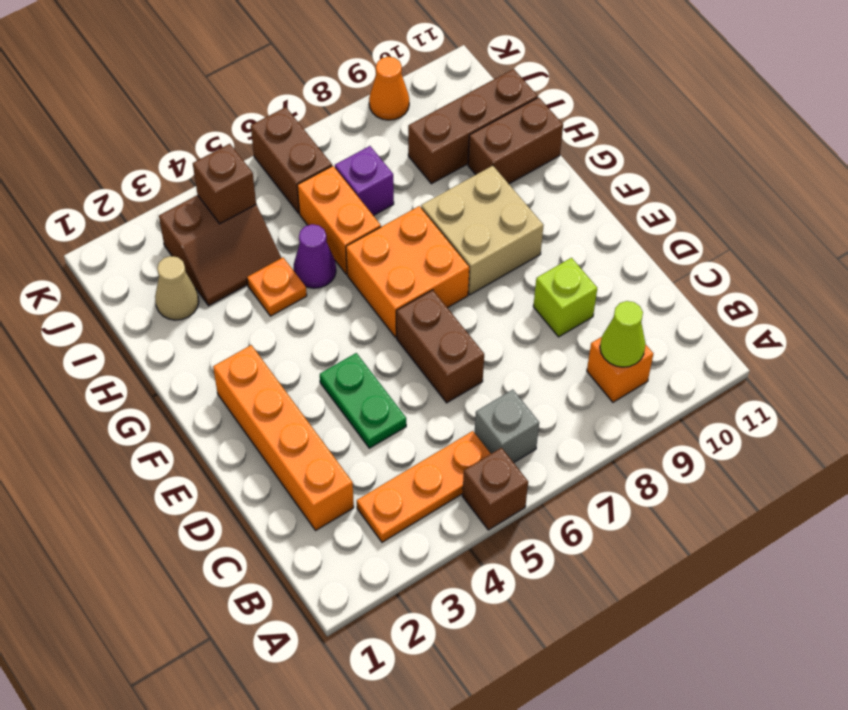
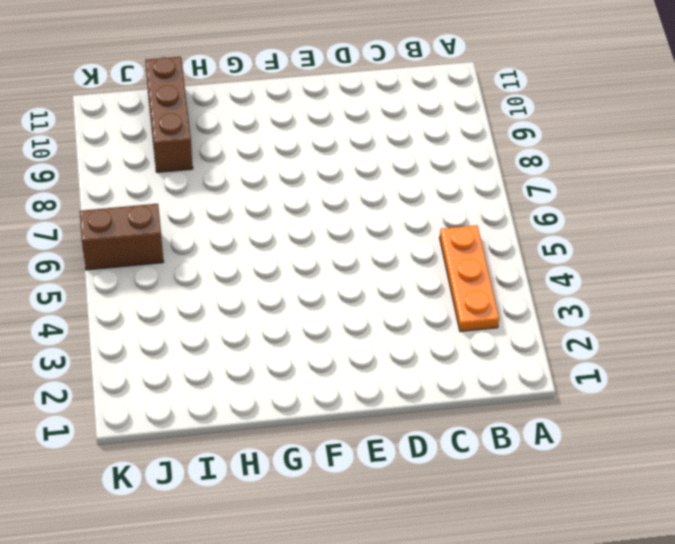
none -> brown brick A5 level 1
none -> grey brick B6 level 1
none -> orange brick B9 level 1

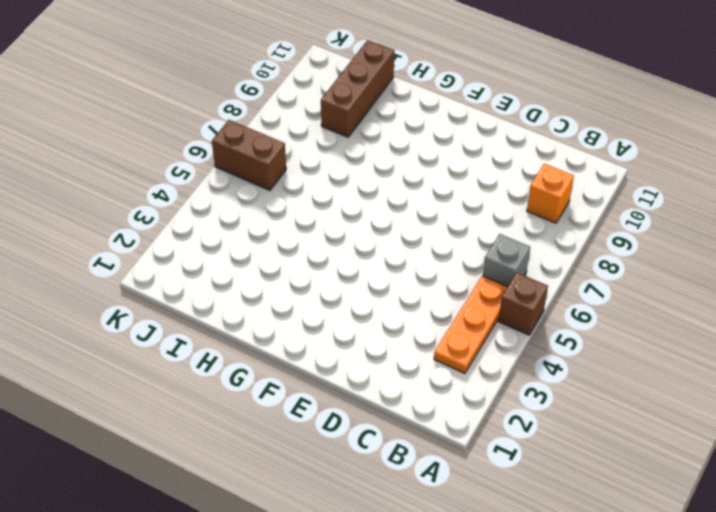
none -> orange brick C2:F2 level 1
none -> green plate D4:E4 level 1
none -> brown brick D6:E6 level 1

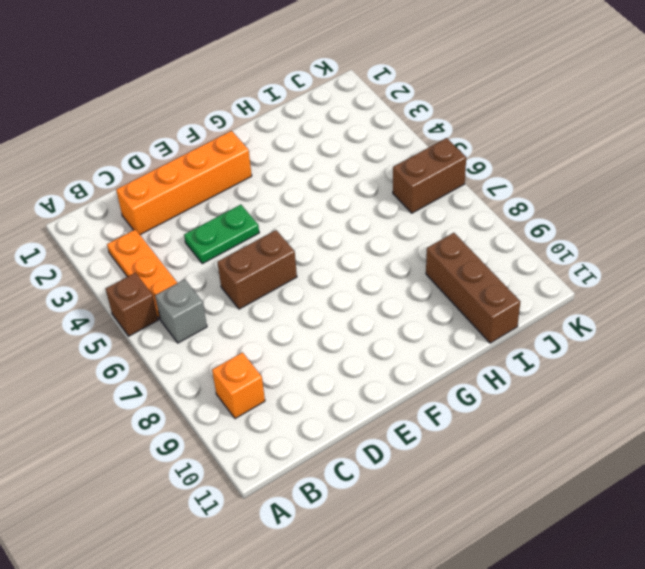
none -> lime brick D9 level 1
none -> orange brick F6:G7 level 1
none -> tan brick F8:G9 level 1

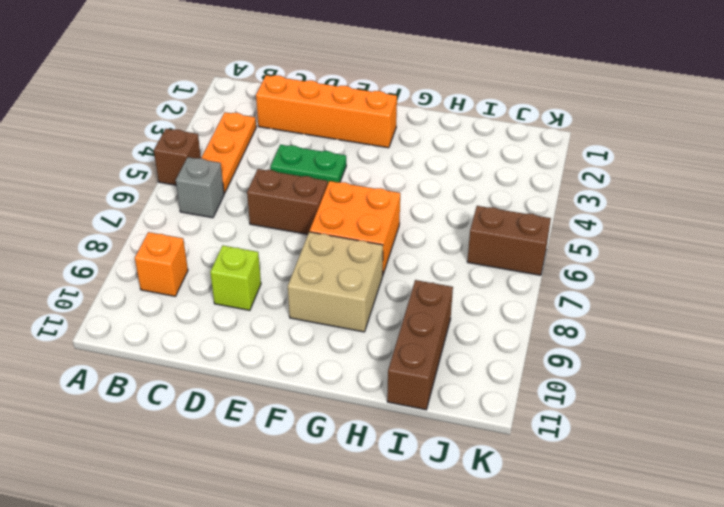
none -> orange plate H4 level 1
none -> purple cone H5 level 1
none -> orange brick H6:I6 level 1

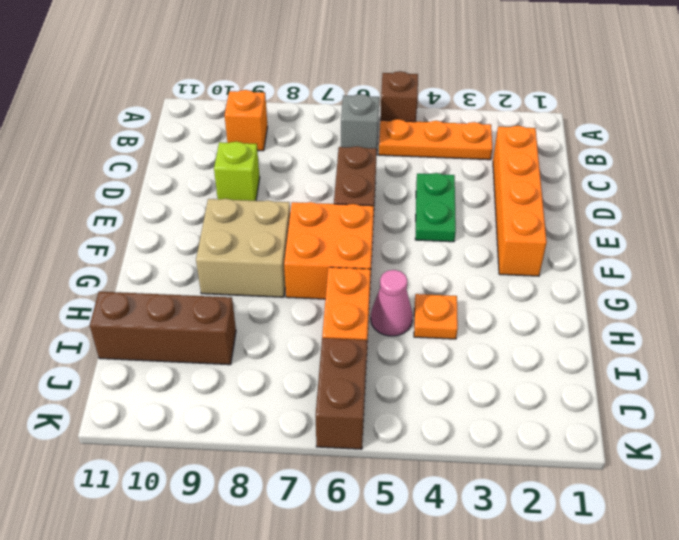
pink cone H5 level 1 -> purple cone H5 level 1
none -> brown brick H10:H11 level 1
none -> tan cone I2 level 1
none -> brown slope I3:J4 level 1 top J

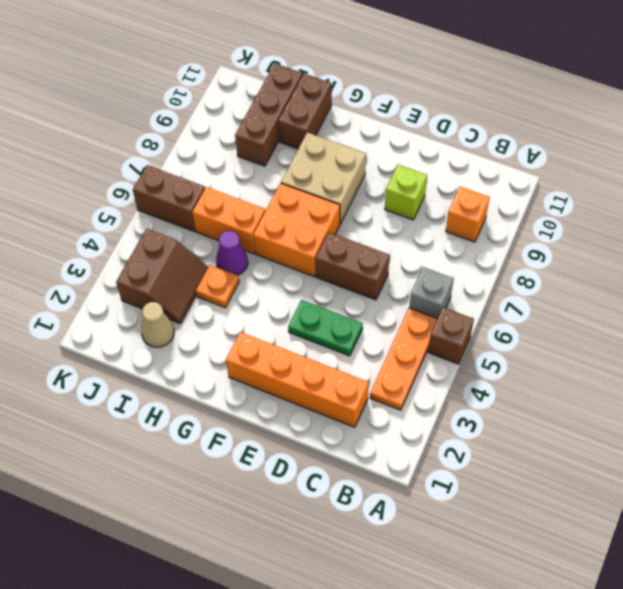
none -> purple brick I7 level 1
none -> orange cone K9 level 1
none -> lime cone B9 level 2

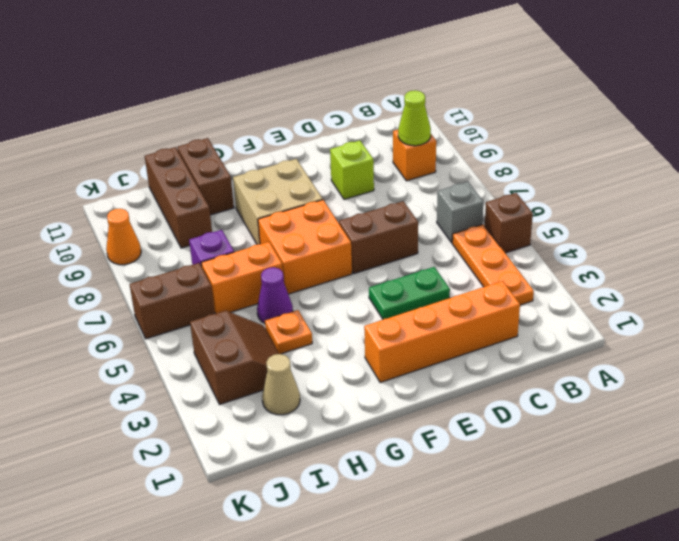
none -> brown brick J4 level 2

